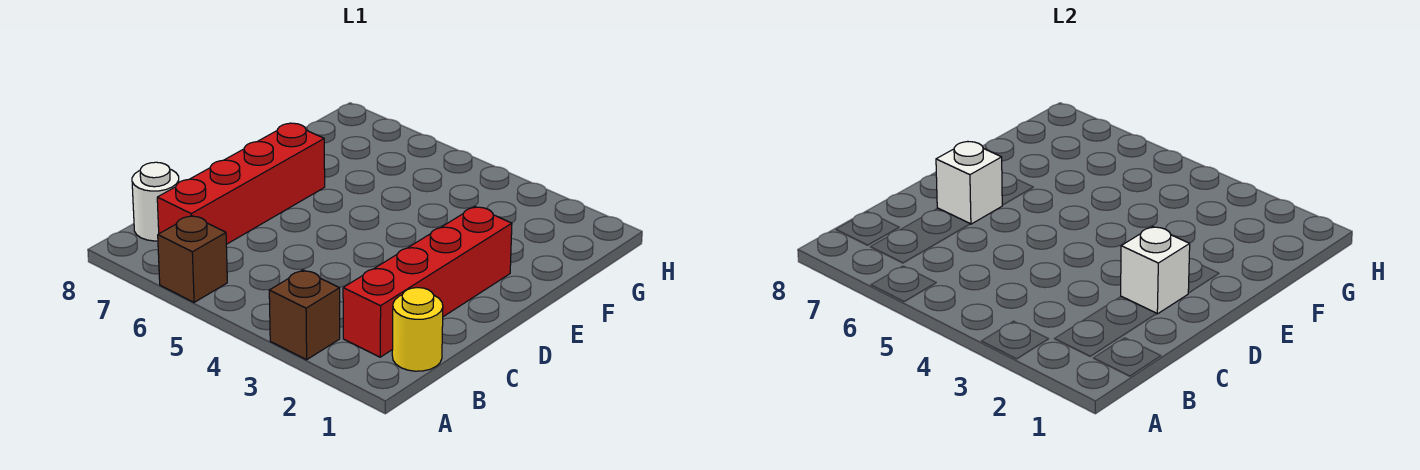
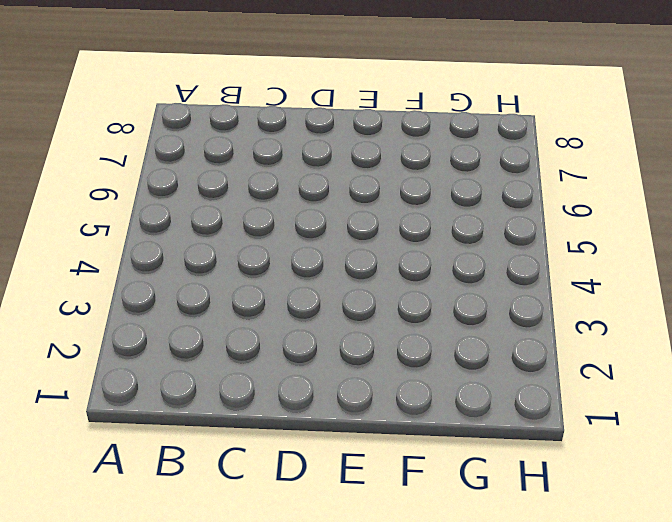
none -> brown brick A3 level 1
none -> brown brick A6 level 1

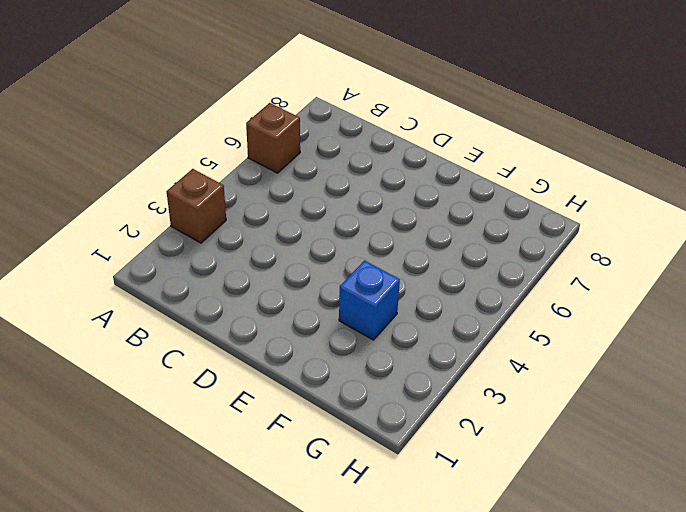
blue brick F3 level 1 -> none
none -> yellow round brick B1 level 1
none -> red brick B2:E2 level 1

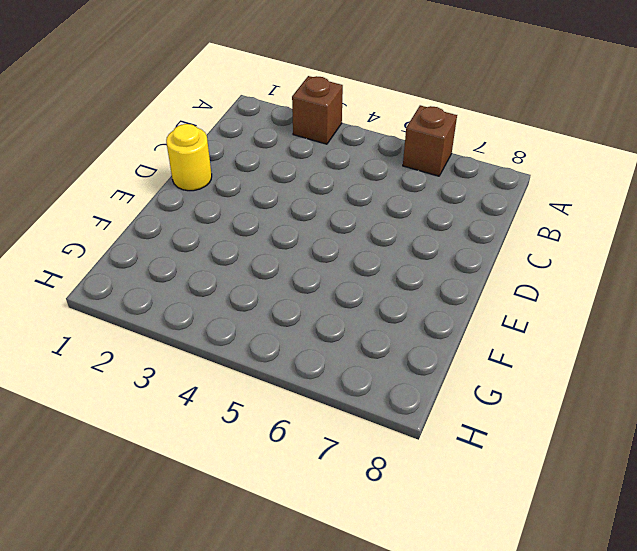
yellow round brick D1 level 1 -> yellow round brick B1 level 1
none -> red brick B2:E2 level 1
none -> red brick B7:E7 level 1

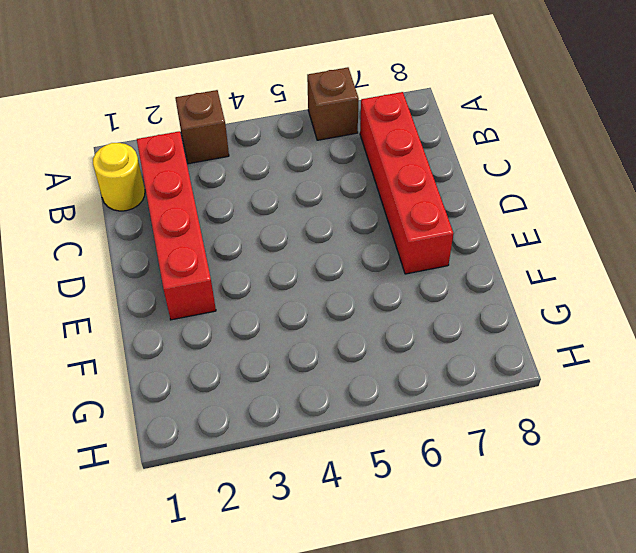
none -> white round brick B8 level 1
none -> white brick D2 level 2

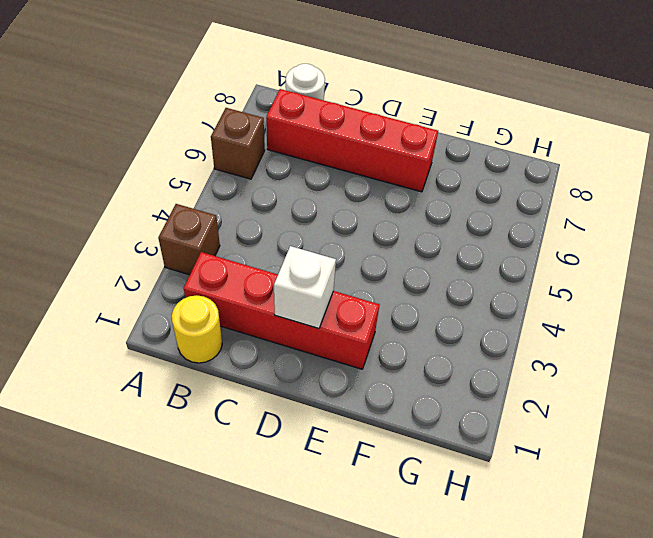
none -> white brick D7 level 2

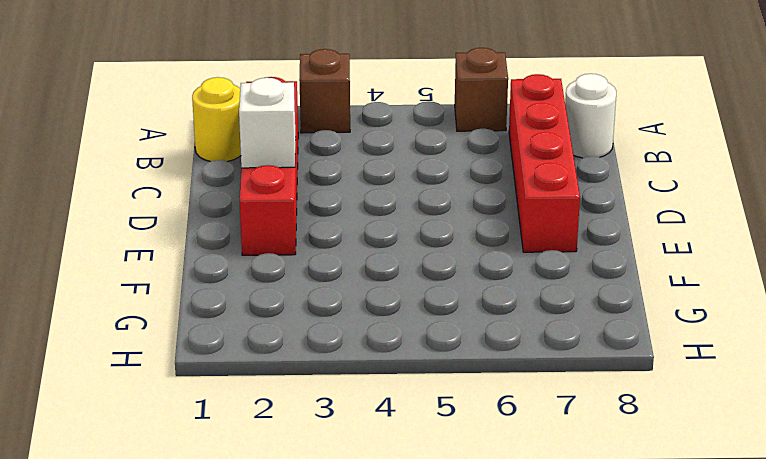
none -> white brick D7 level 2

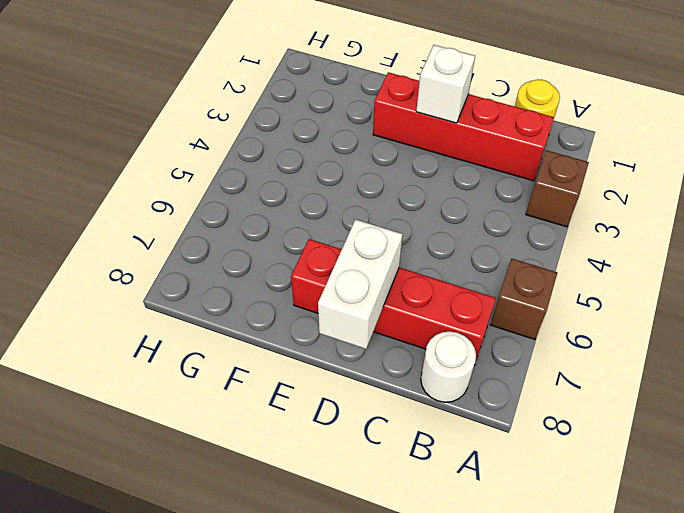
white brick D7:D8 level 2 -> white brick D7 level 2

